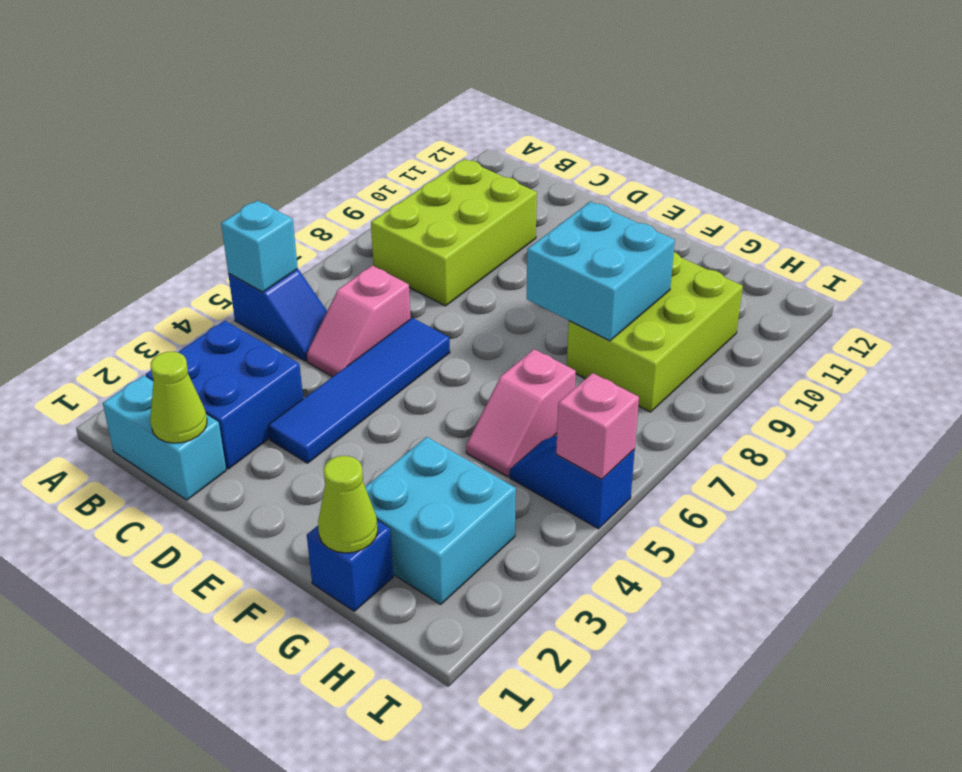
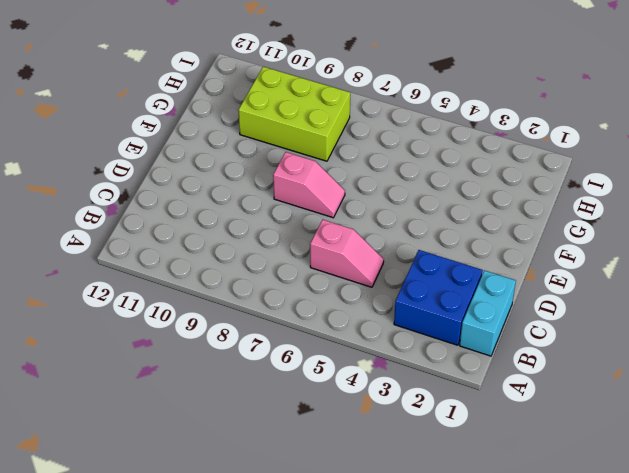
pink slope E7:E8 level 1 top 8 -> pink slope G5:G6 level 1 top 6
none -> blue slope A5:B5 level 1 top A
none -> lime brick B8:C10 level 1
none -> blue tile D3:D6 level 1

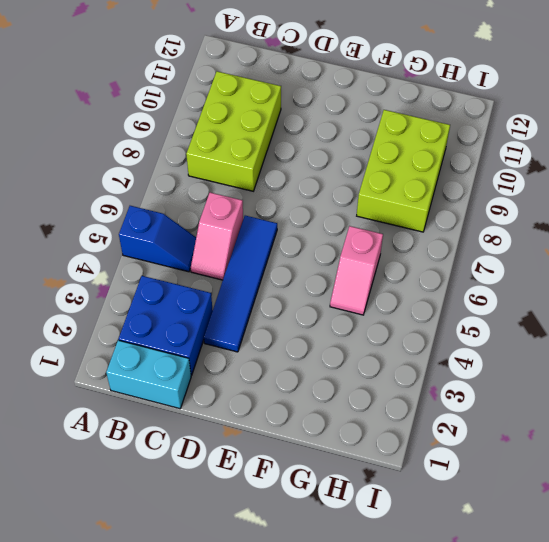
none -> blue brick G1 level 1
none -> cyan brick G2:H3 level 1
none -> blue slope H5:I5 level 1 top I

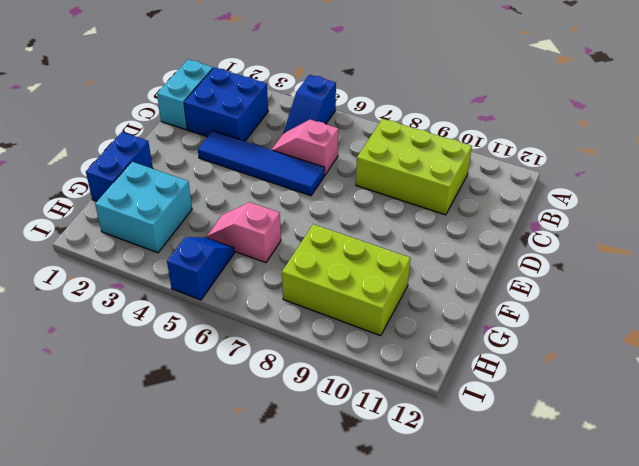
blue brick F1:G1 level 1 -> blue brick G1 level 1
none -> cyan brick A5 level 2
none -> lime cone C1 level 2
none -> cyan brick F8:G9 level 2

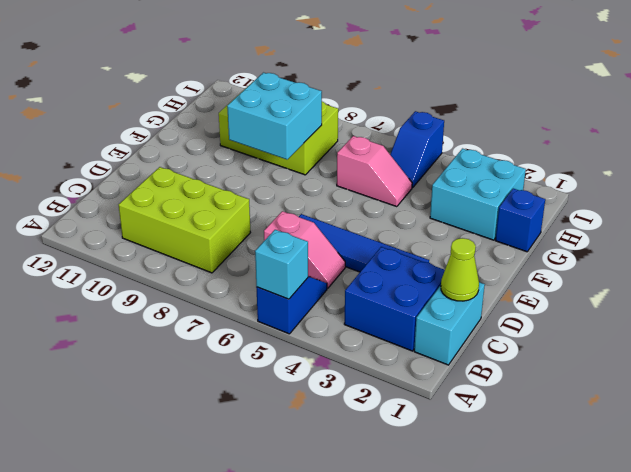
none -> lime cone G1 level 2
none -> pink brick I5 level 2

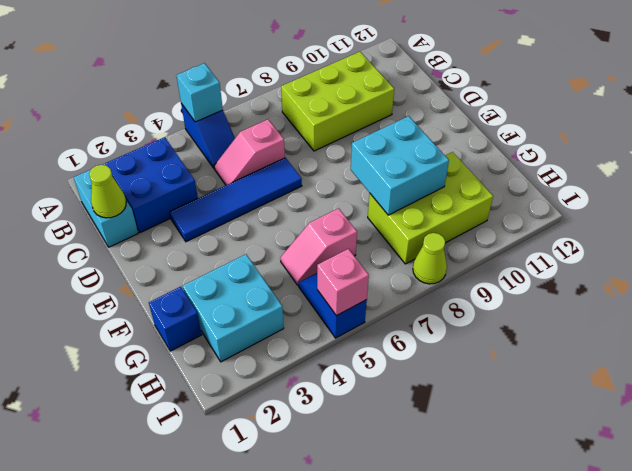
lime cone I8 level 1 -> lime cone G1 level 2

